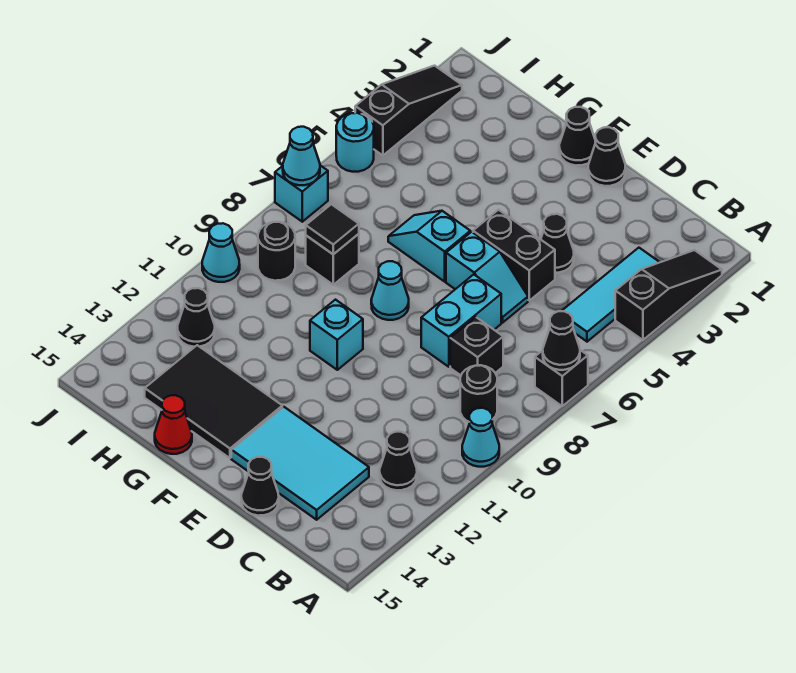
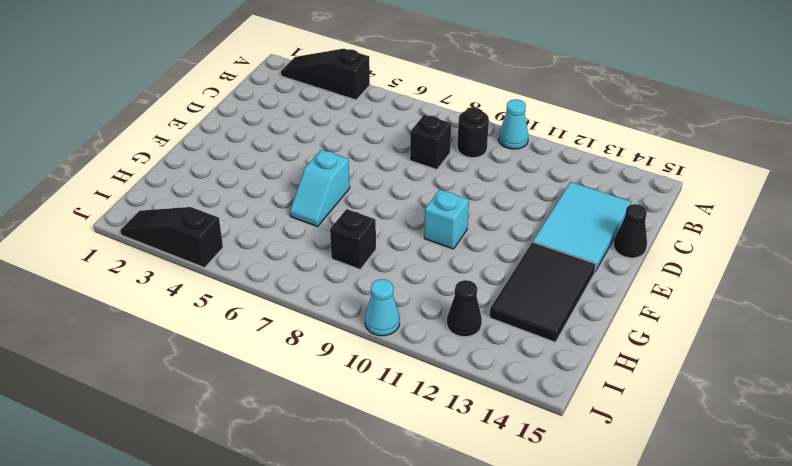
none -> black brick A7 level 1
none -> cyan tile B3:B5 level 1
none -> black cone B12 level 1
none -> black cone D4 level 1

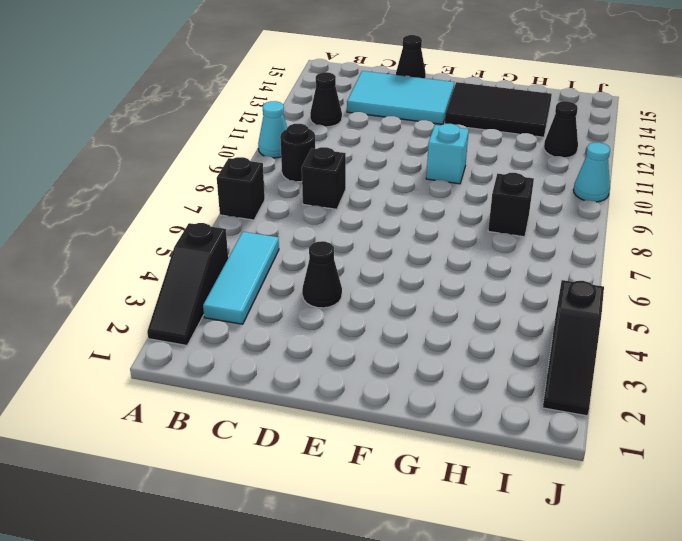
none -> black brick D5:E5 level 1
none -> cyan slope D6:E6 level 1 top E
none -> cyan brick D7:D8 level 1
none -> black cone E1 level 1

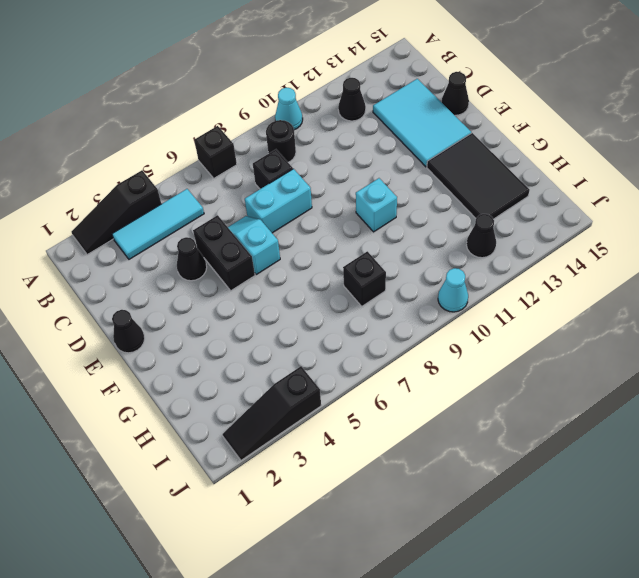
none -> black cone F1 level 1
none -> cyan slope F6:G6 level 1 top F
none -> cyan cone F8 level 1
none -> red cone G15 level 1

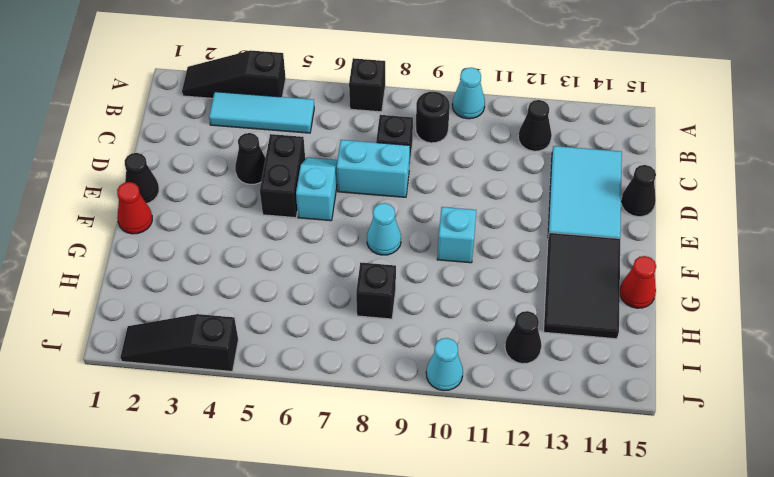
red cone F1 level 1 -> black cone F1 level 1
none -> cyan slope F6:G6 level 1 top F
none -> black round brick I9 level 1
none -> cyan round brick J5 level 1
none -> cyan brick J7 level 1

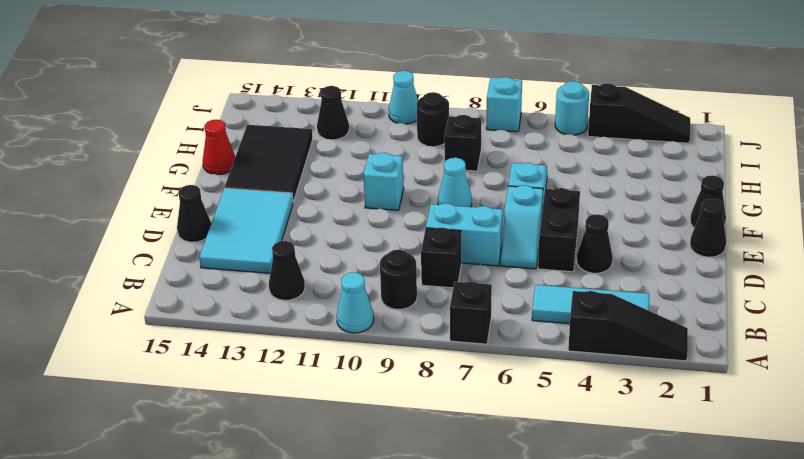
none -> black cone A7 level 2
none -> black tile H8 level 2
none -> cyan cone J7 level 2

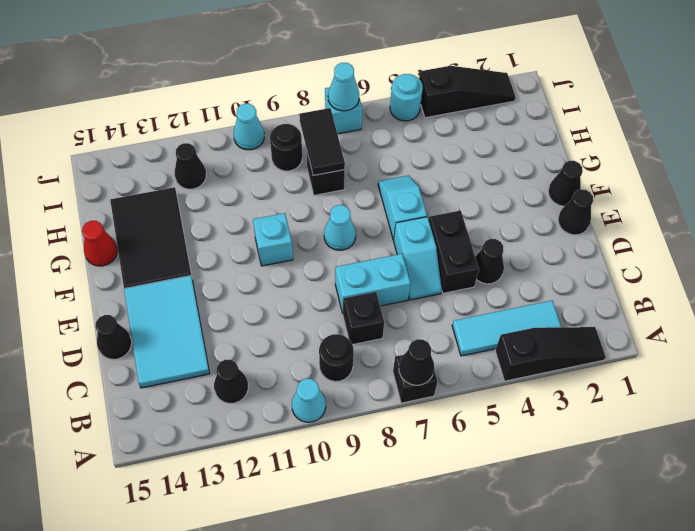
black tile H8:I8 level 2 -> black tile H8 level 2

